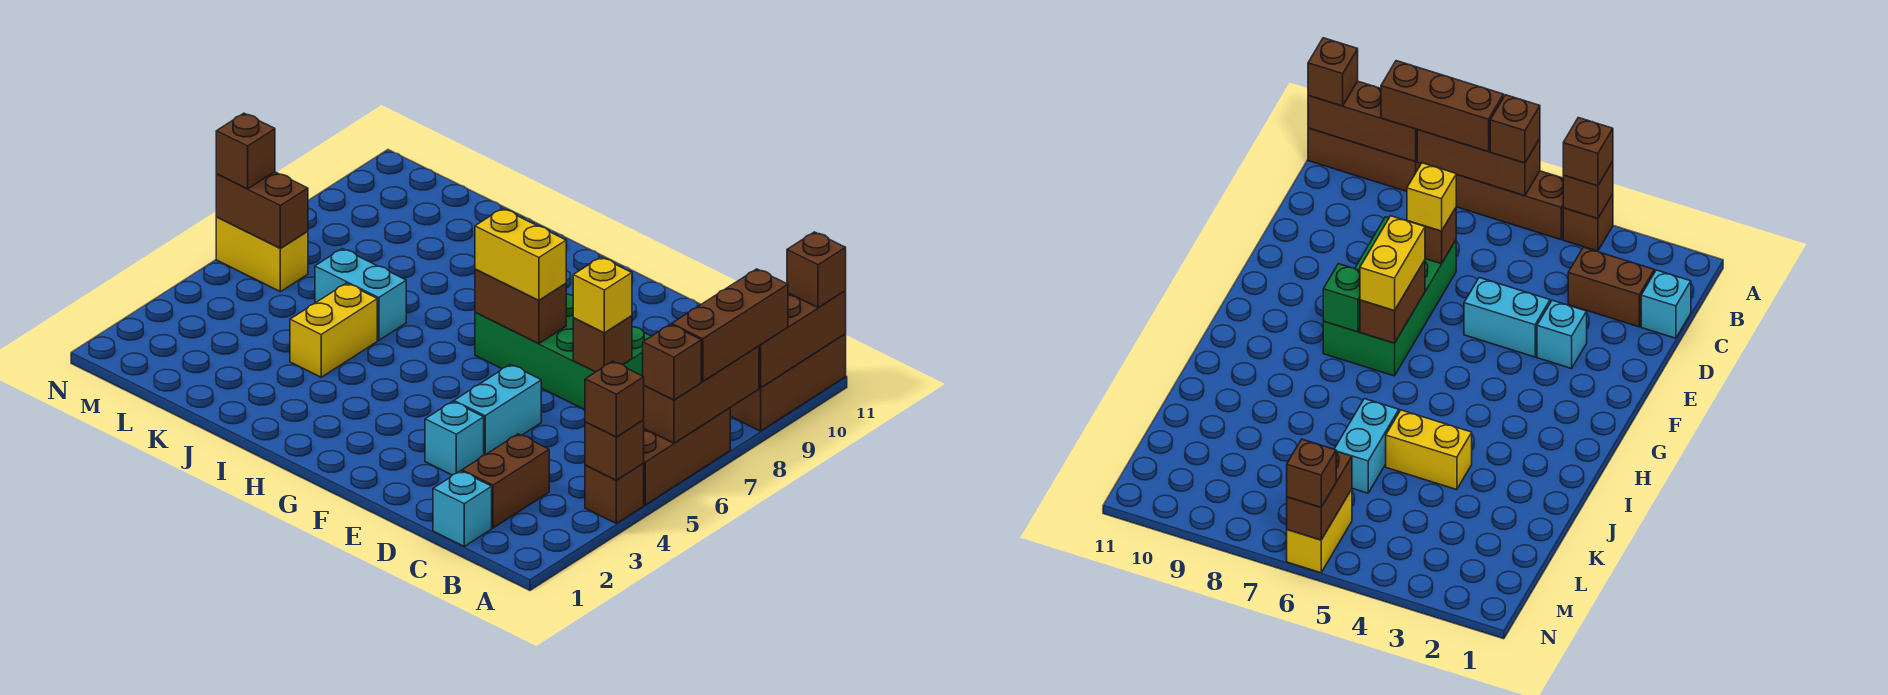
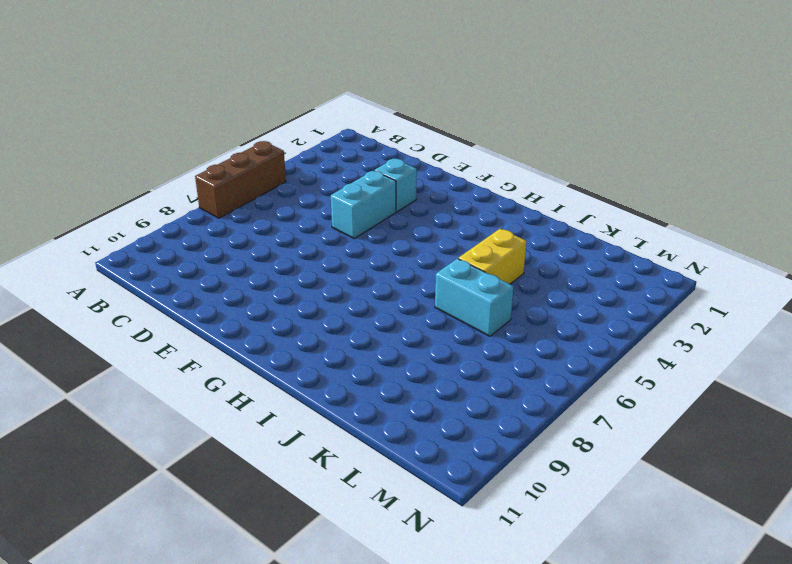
none -> brown brick A4 level 1
none -> brown brick A9:A11 level 1
none -> cyan brick C1 level 1

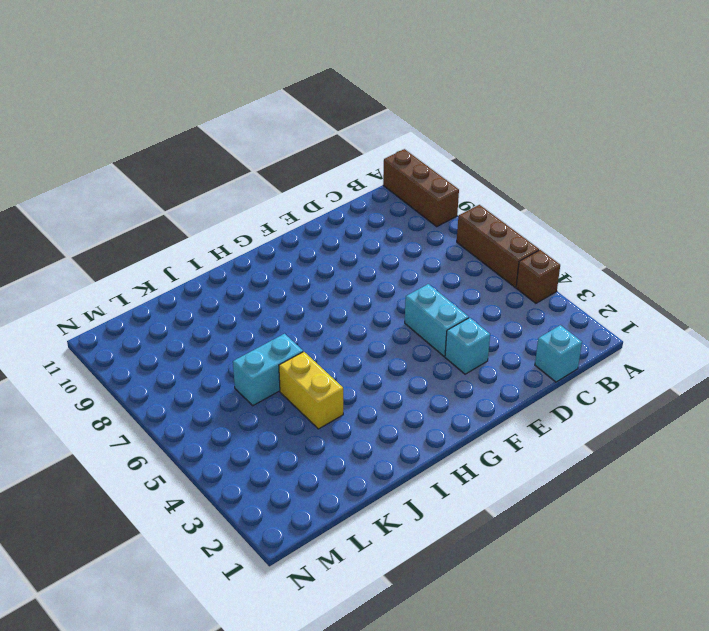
none -> brown brick C2:C3 level 1
none -> green brick D7:G8 level 1
none -> yellow brick M6:N6 level 1

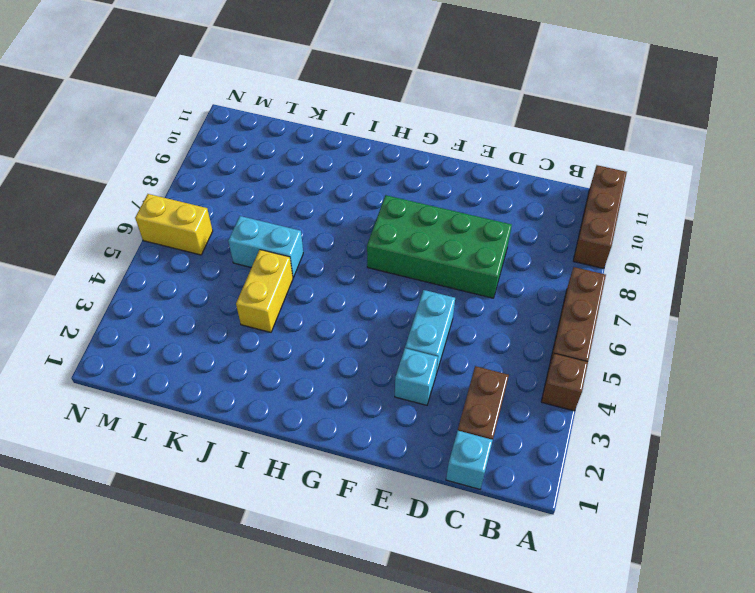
none -> brown brick A4 level 2
none -> brown brick A6:A8 level 2
none -> brown brick A9:A11 level 2

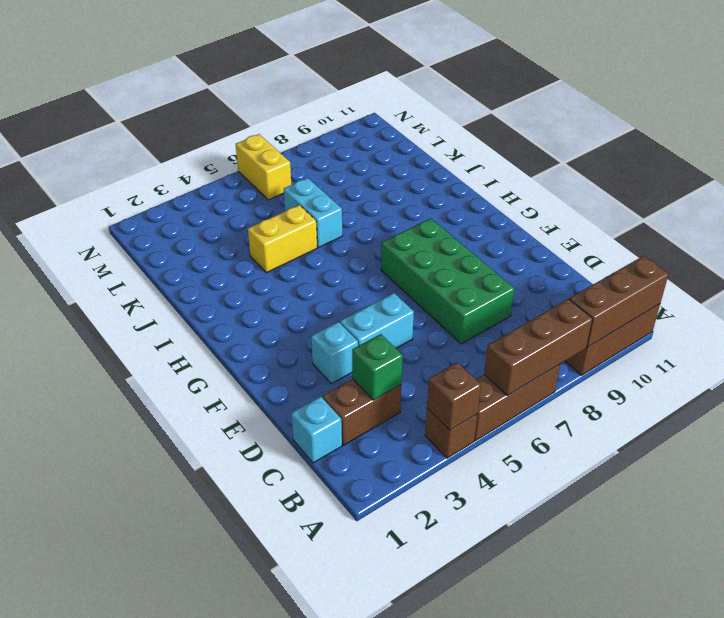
green brick C3 level 2 -> green brick G8 level 2
none -> brown brick D7 level 2
none -> brown brick F7:G7 level 2
none -> brown brick M6:N6 level 2

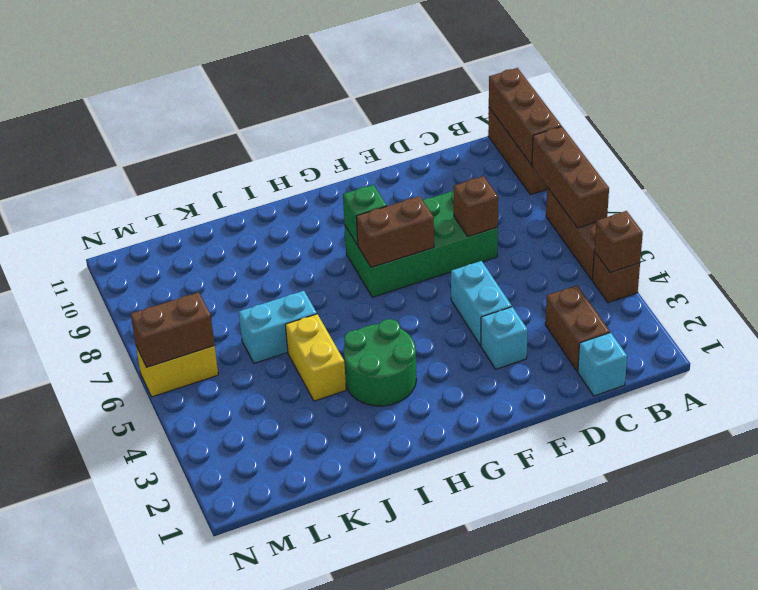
green round brick H3:I4 level 1 -> none
none -> brown brick A4 level 3
none -> brown brick A6 level 3
none -> brown brick A7:A9 level 3

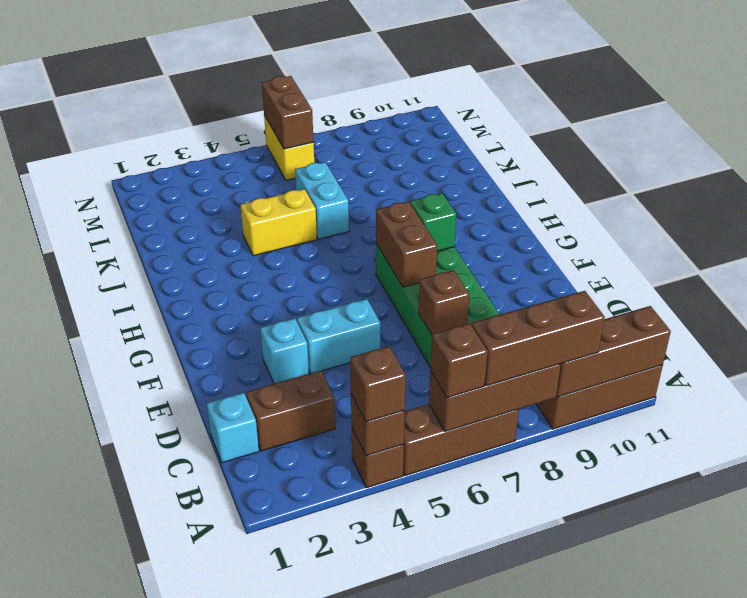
none -> brown brick A11 level 3
none -> yellow brick D7 level 3
none -> yellow brick F7:G7 level 3

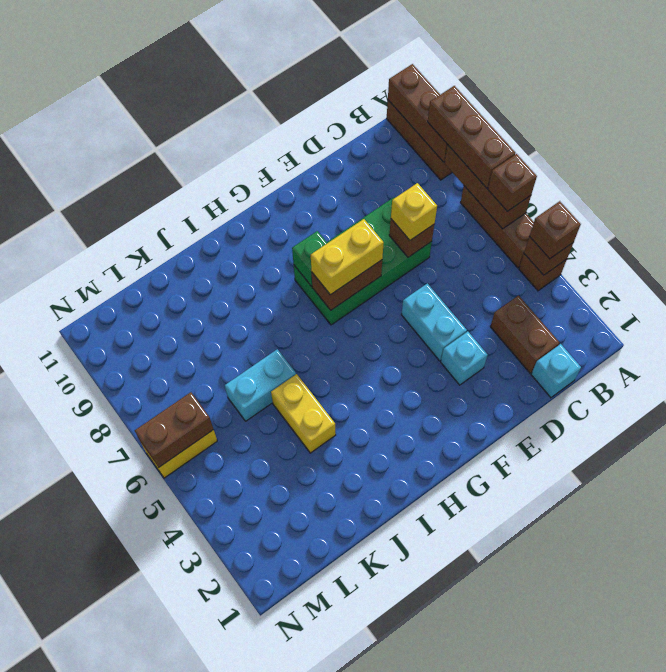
none -> brown brick A11 level 3
none -> brown brick N6 level 3

